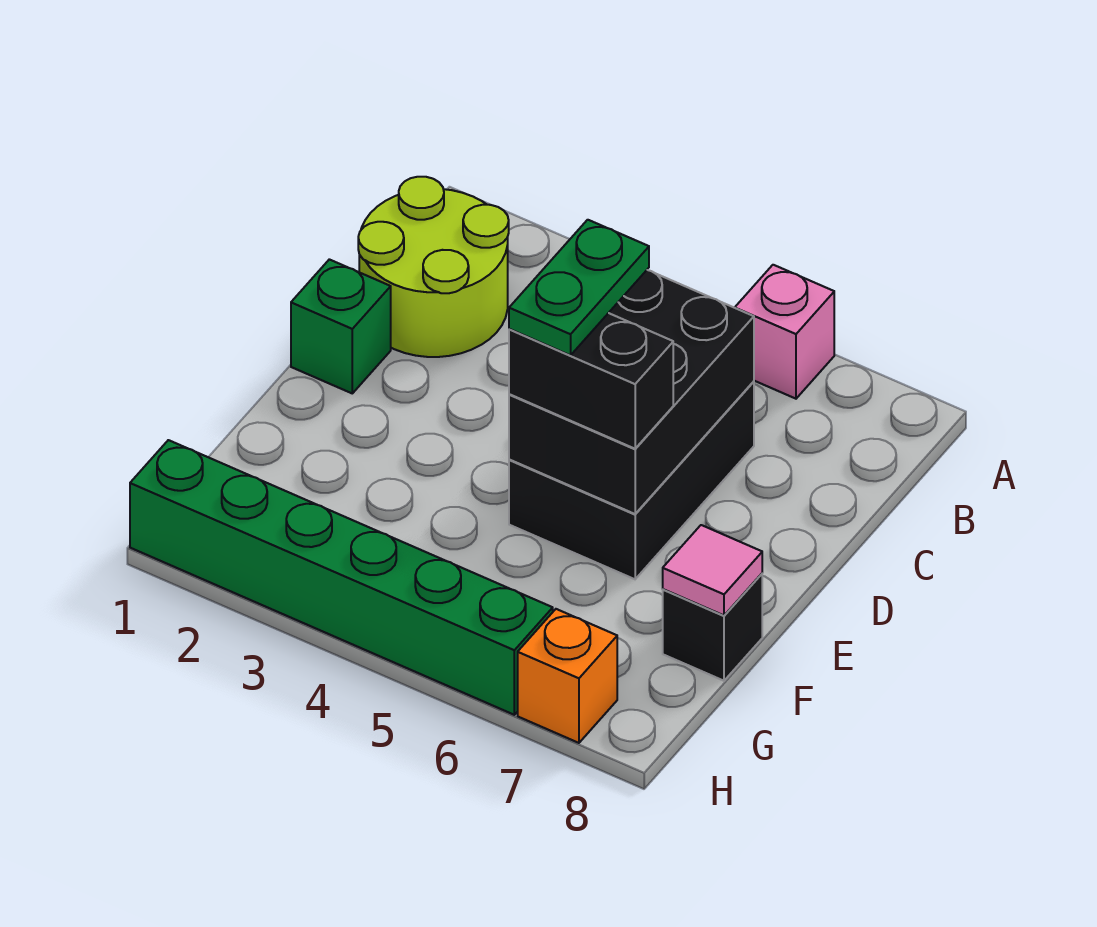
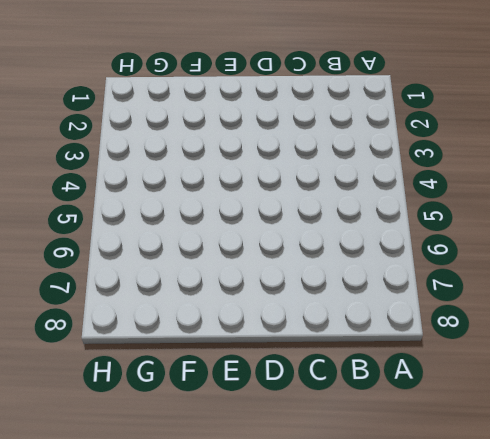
none -> pink brick A6 level 1
none -> lime round brick B1:C2 level 1

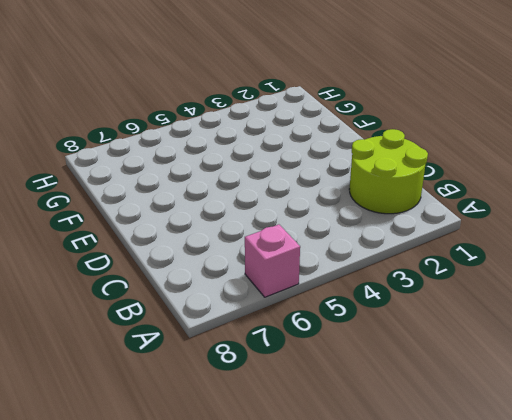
none -> black brick C5:E6 level 1
none -> green brick D1 level 1

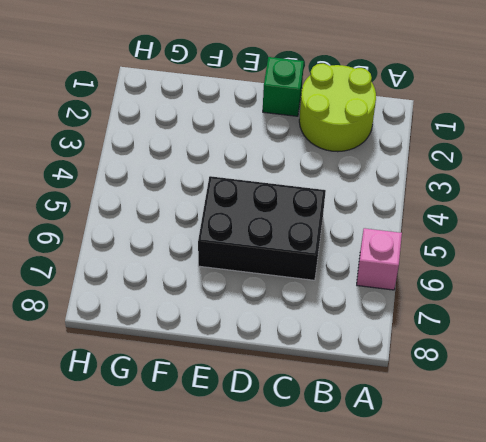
none -> black brick F8 level 1
none -> green brick H1:H6 level 1

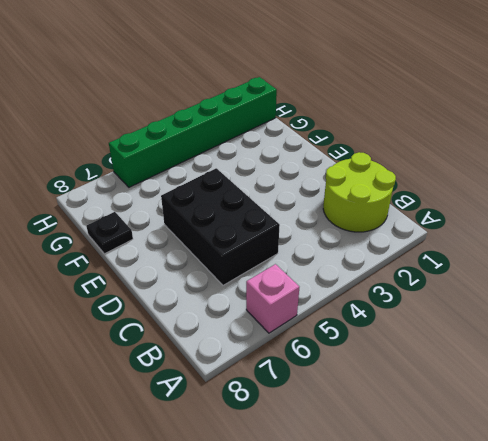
black plate F8 level 1 -> black brick F8 level 1
none -> green brick D1 level 1
none -> orange brick H7 level 1

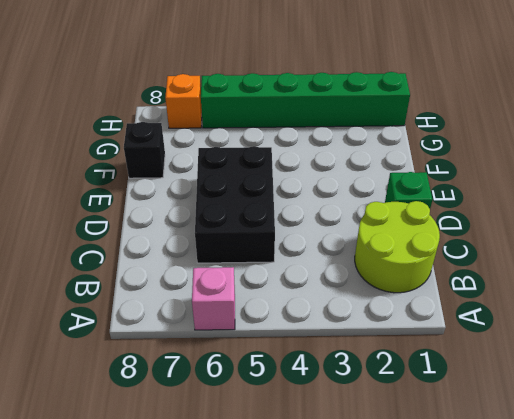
none -> black brick C5:E6 level 2
none -> pink tile F8 level 2

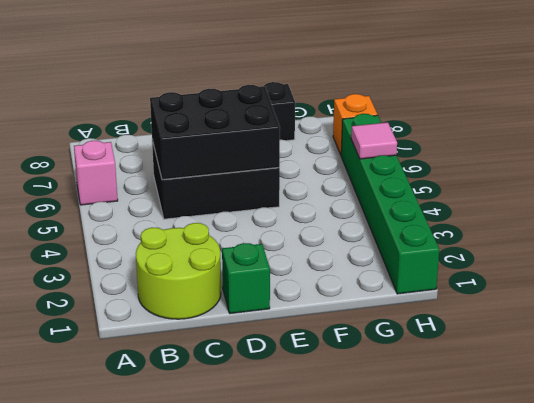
pink tile H5 level 2 -> pink tile F8 level 2
none -> black brick E5:E6 level 3
none -> green plate D5:E5 level 4

